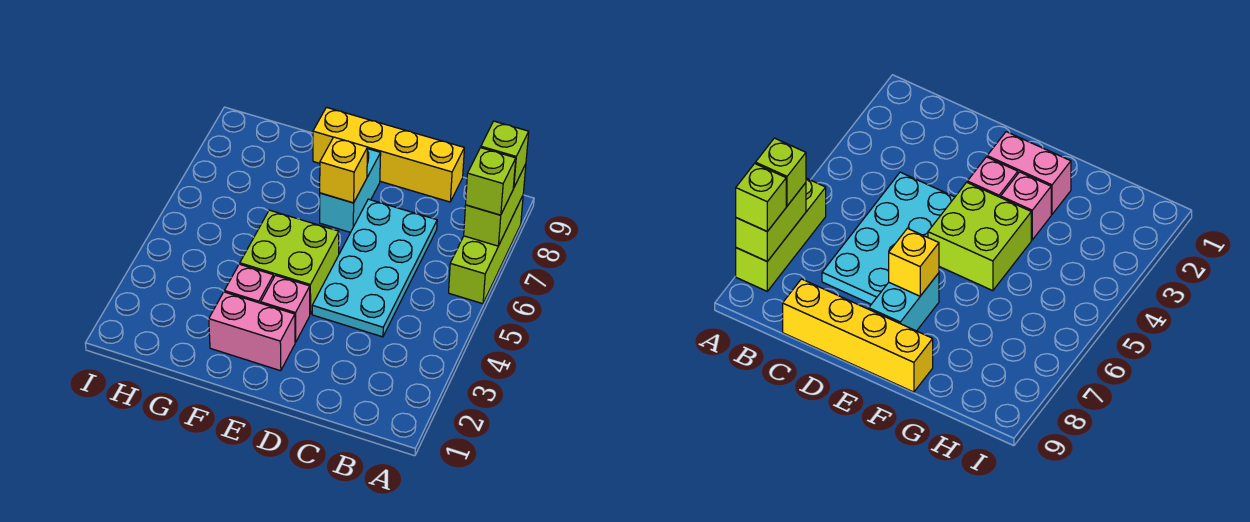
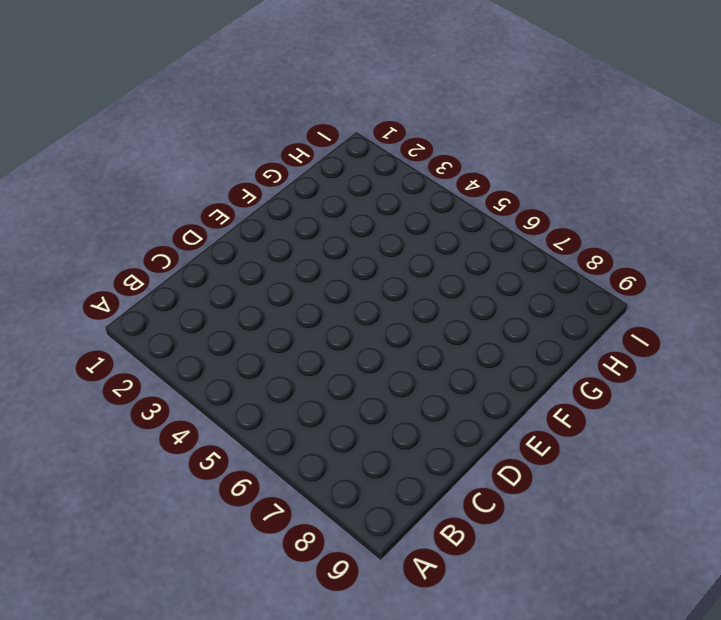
none -> lime brick A6:A8 level 1
none -> cyan plate C4:D7 level 1
none -> yellow brick C9:F9 level 1

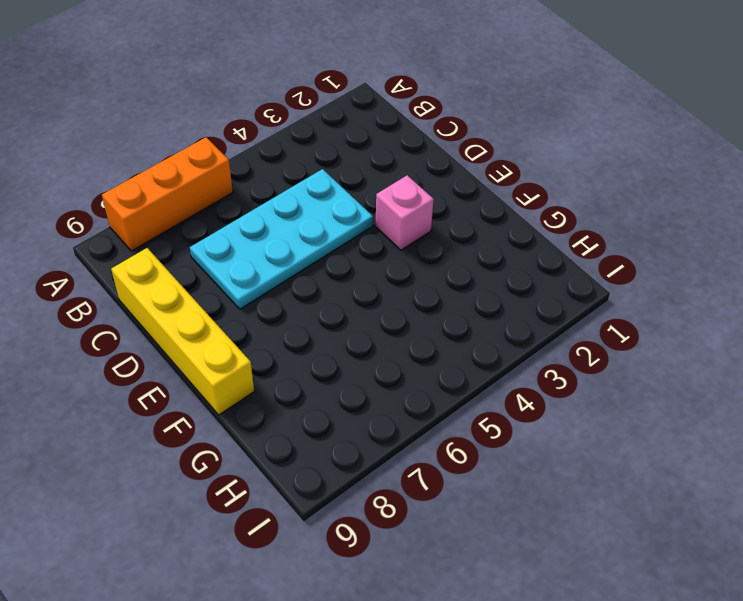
orange brick A6:A8 level 1 -> lime brick A6:A8 level 1
none -> pink brick E2:F2 level 1
none -> lime brick E4:F5 level 1
none -> cyan brick E7:E8 level 1

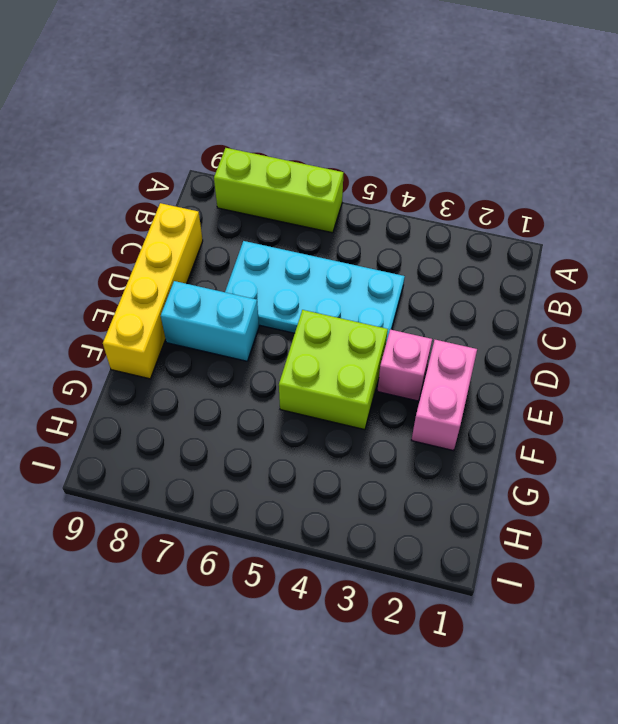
none -> pink brick F3 level 1
none -> lime brick A7:A8 level 2
none -> yellow brick E7 level 2

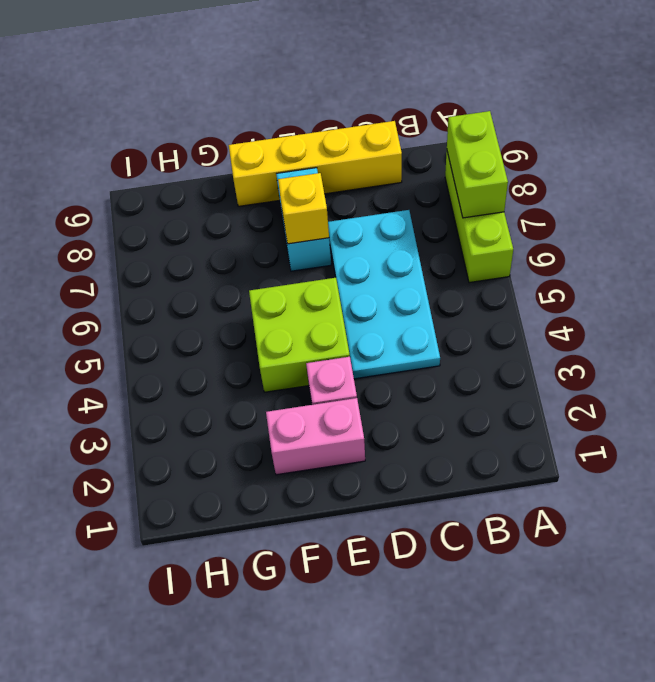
none -> pink brick F3 level 1
none -> lime brick A7 level 3
none -> lime brick A8 level 3

